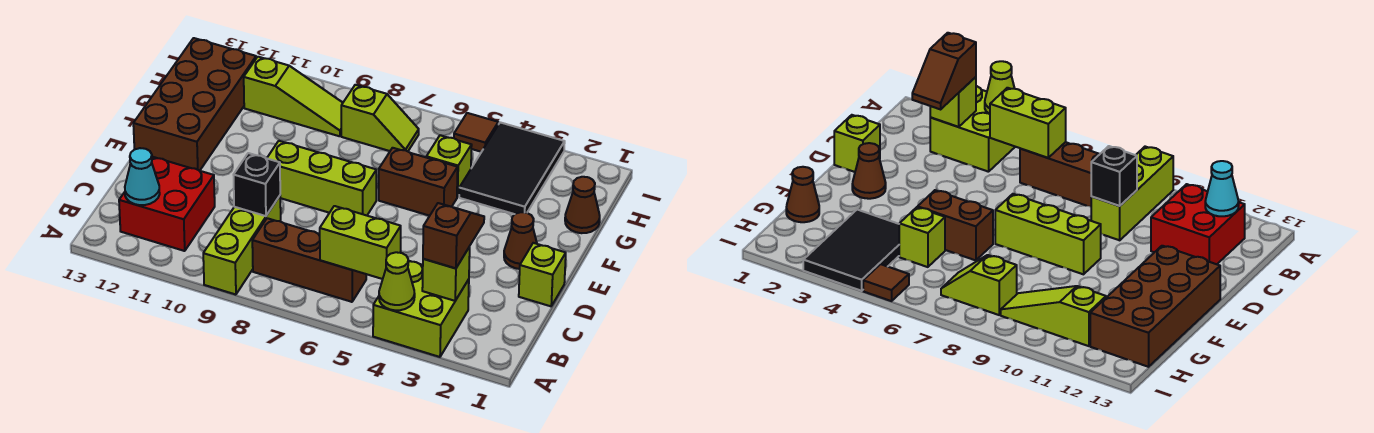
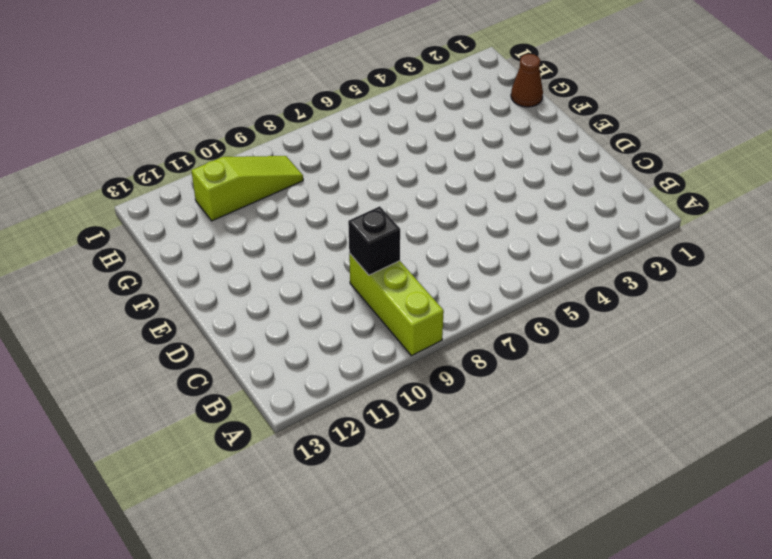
none -> lime brick A3:B4 level 1
none -> brown brick B6:B8 level 1
none -> red brick B11:C12 level 1

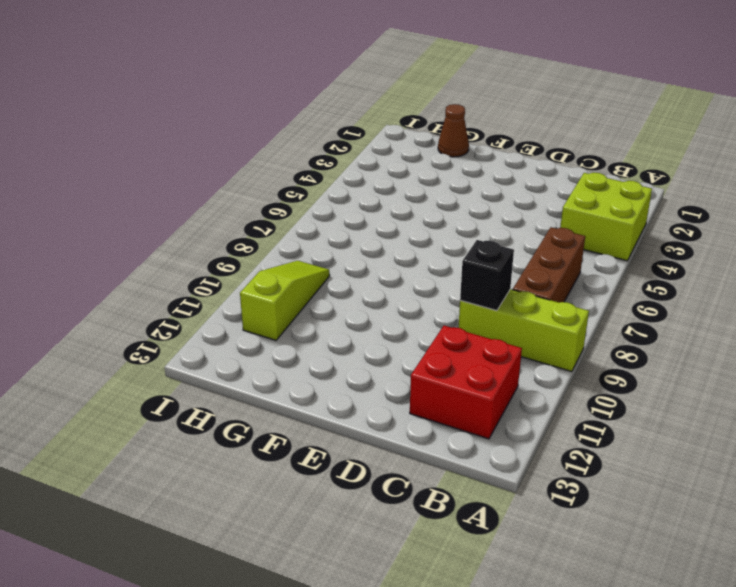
none -> lime brick D1 level 1
none -> brown cone E2 level 1
none -> lime brick E7:E9 level 1

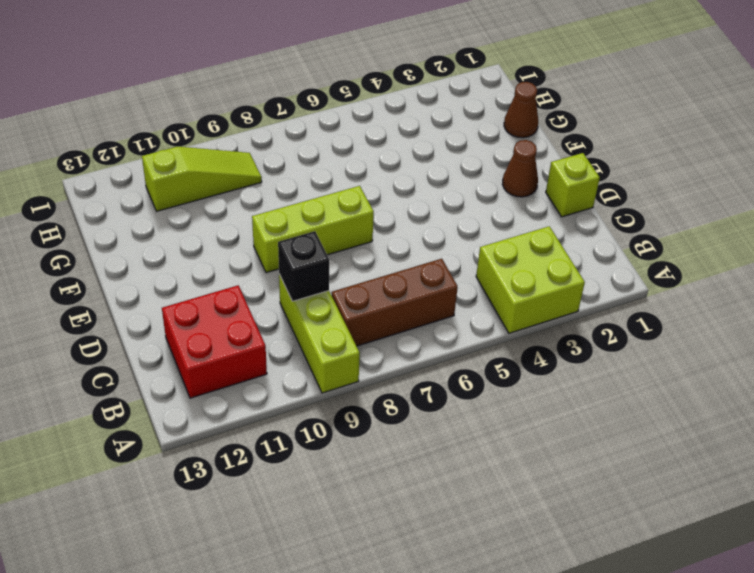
none -> brown brick E12:H13 level 1
none -> brown brick F5:F6 level 1
none -> black tile G3:I4 level 1

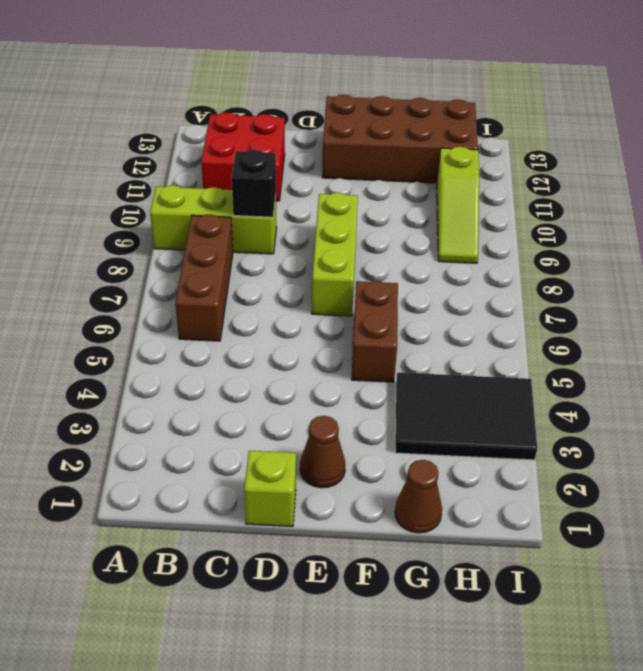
none -> lime brick A3:B4 level 1
none -> lime brick G5 level 1
none -> lime slope H7:H8 level 1 top 8

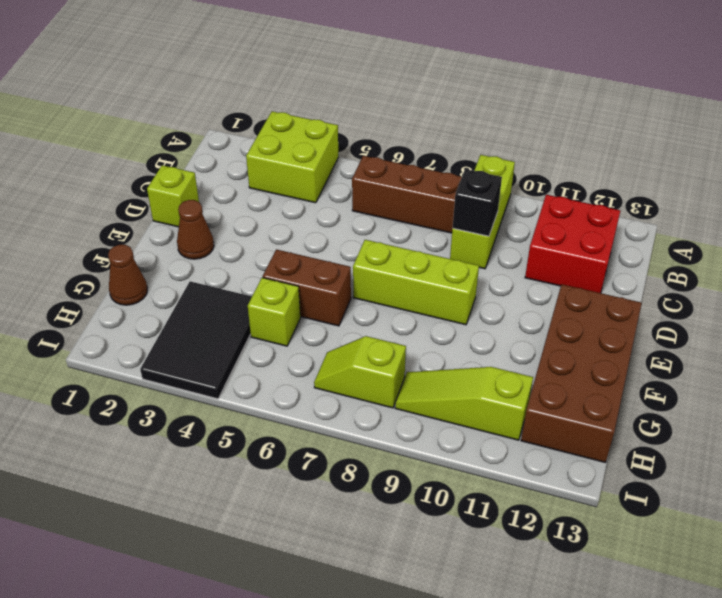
none -> brown tile I5 level 1
none -> lime cone A4 level 2
none -> lime brick B3 level 2

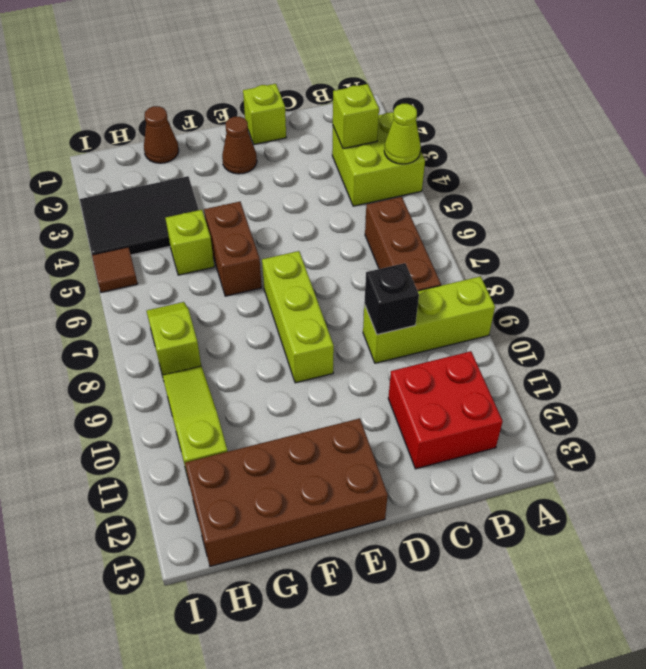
none -> lime brick B5:B6 level 2
none -> cyan cone B12 level 2
none -> brown slope B3:C3 level 3 top B

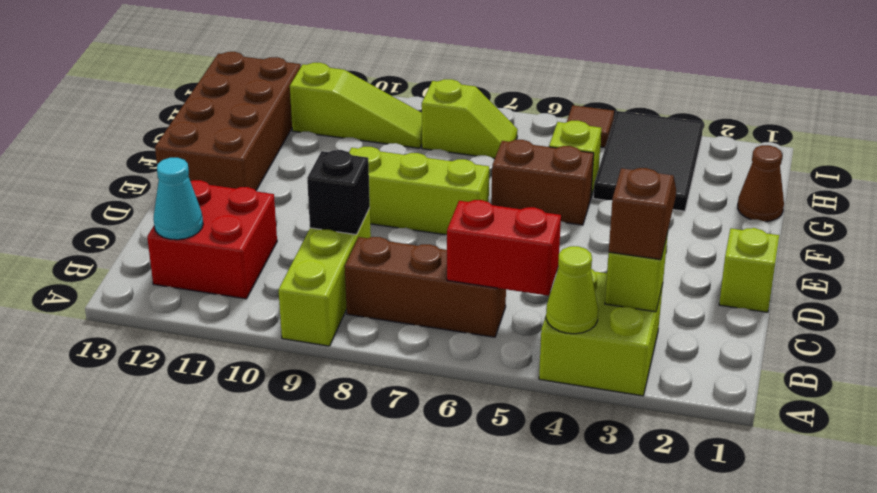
red brick B5:B6 level 2 -> lime brick B5:B6 level 2
none -> brown cone E2 level 1

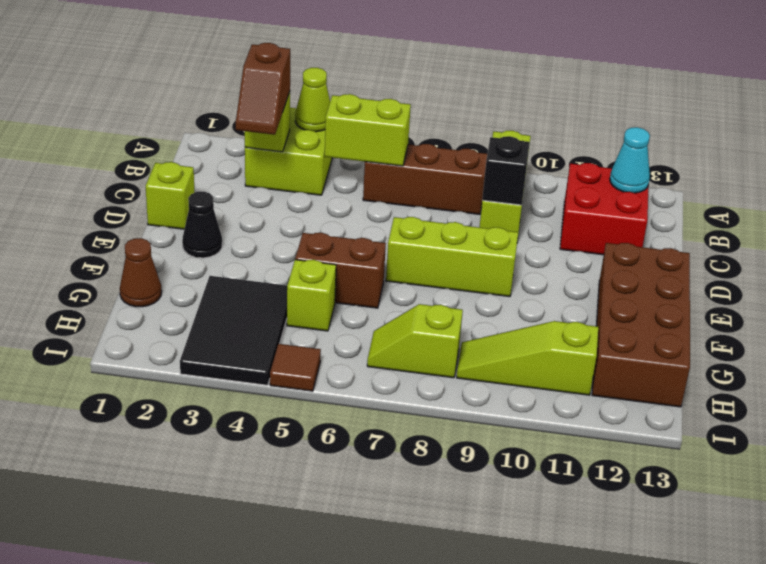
black cone E2 level 1 -> brown cone E2 level 1

